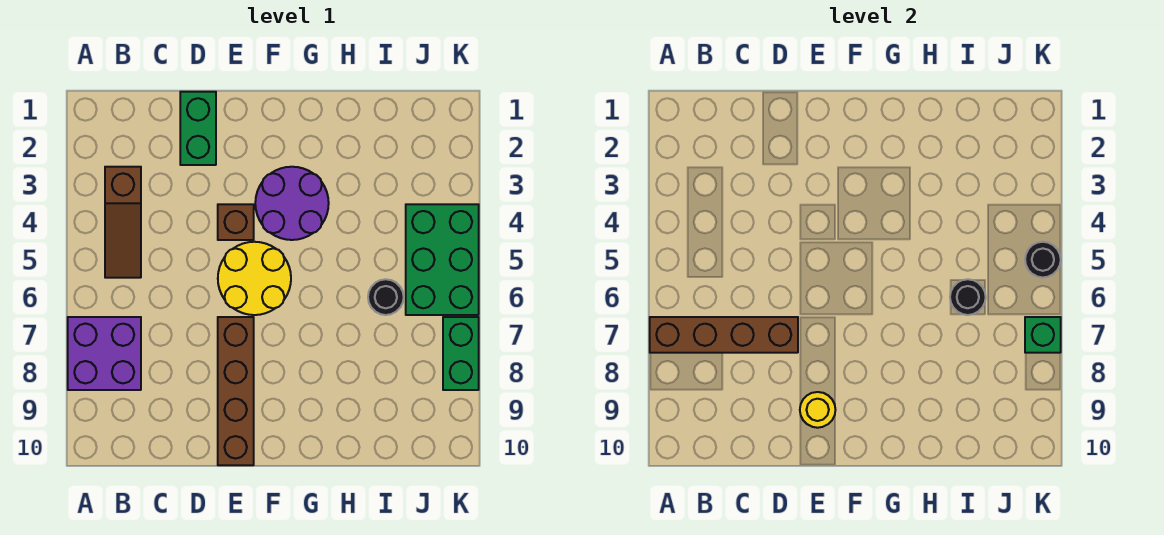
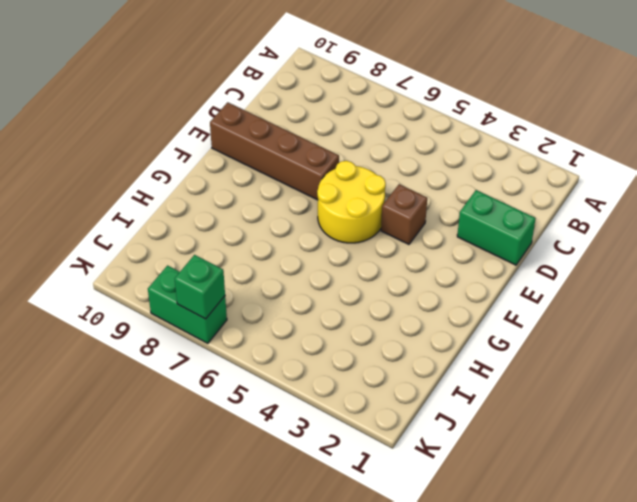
none -> purple brick A7:B8 level 1
none -> brown slope B3:B5 level 1 top 3
none -> purple round brick F3:G4 level 1

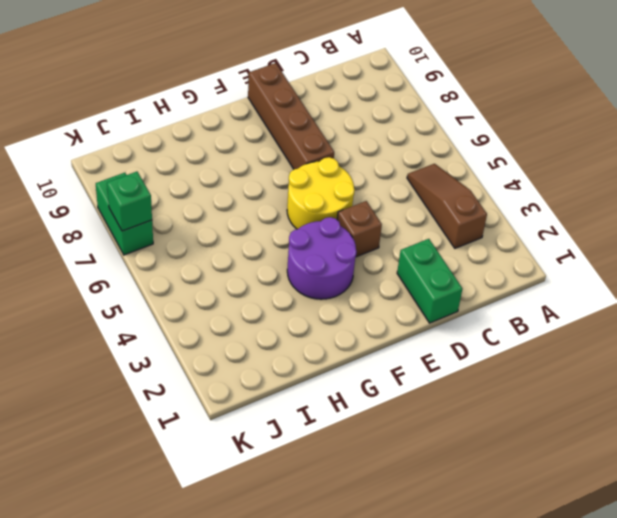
none -> purple brick A7:B8 level 1
none -> black round brick I6 level 1
none -> green brick J4:K6 level 1

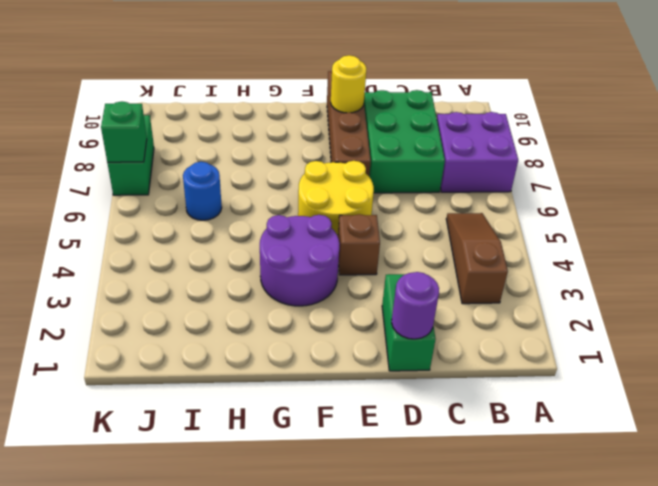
green brick C7:D9 level 1 -> green brick J4:K6 level 1
purple round brick D1 level 2 -> none
blue round brick I6 level 1 -> black round brick I6 level 1
none -> brown brick A7:D7 level 2
none -> black round brick I6 level 2
none -> black round brick K5 level 2

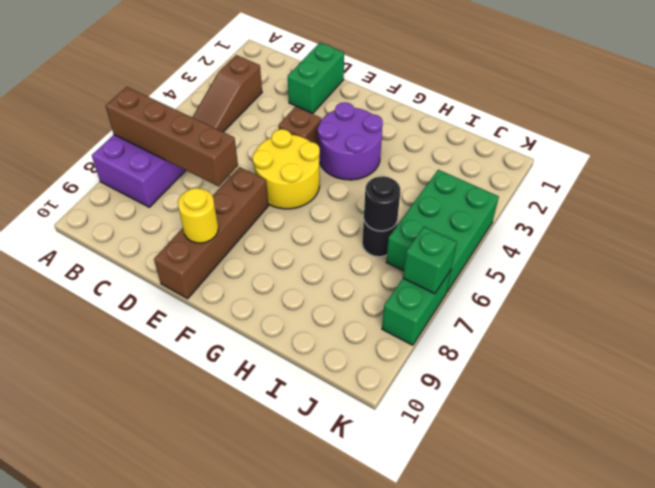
none -> black round brick K5 level 2

